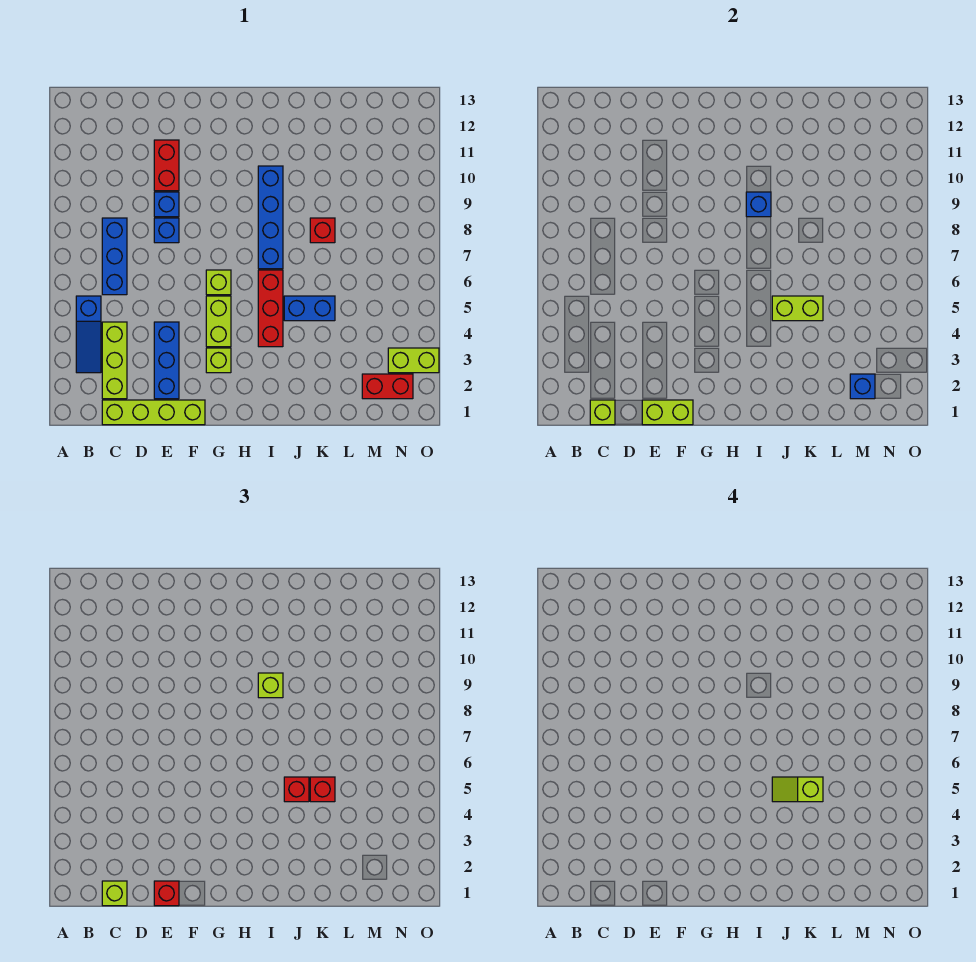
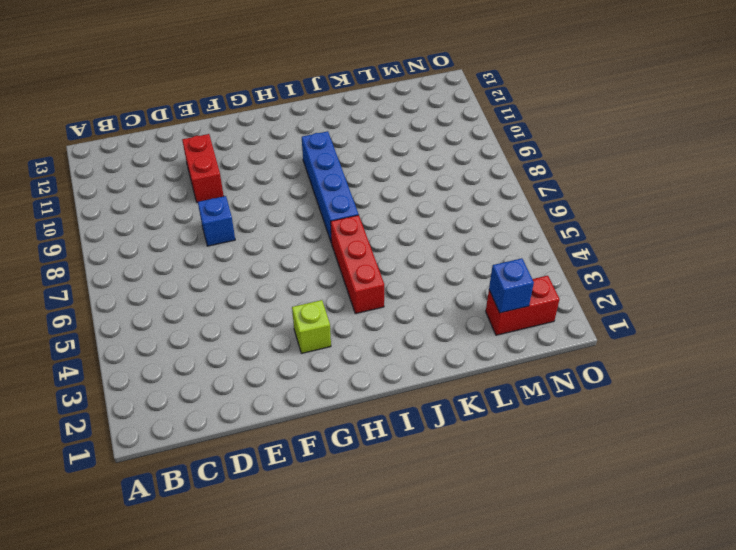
none -> blue slope B3:B5 level 1 top 5
none -> lime brick C1:F1 level 1
none -> lime brick C2:C4 level 1

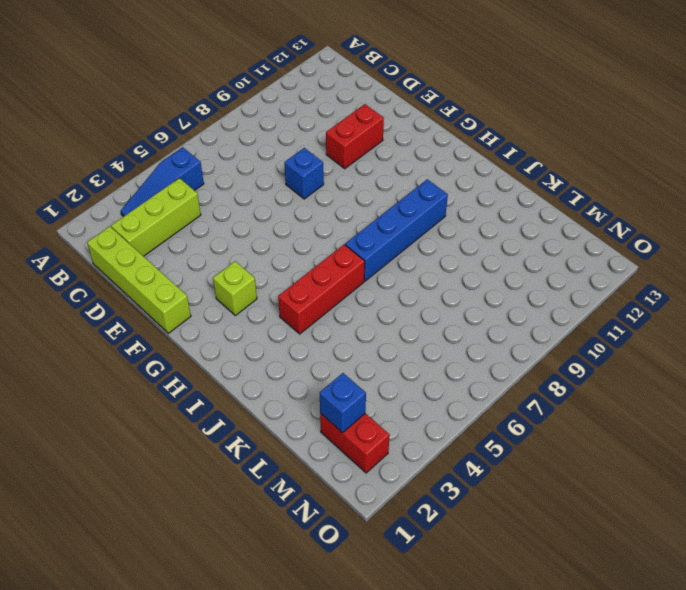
none -> blue brick C6:C8 level 1
none -> blue brick E2:E4 level 1
none -> blue brick E9 level 1

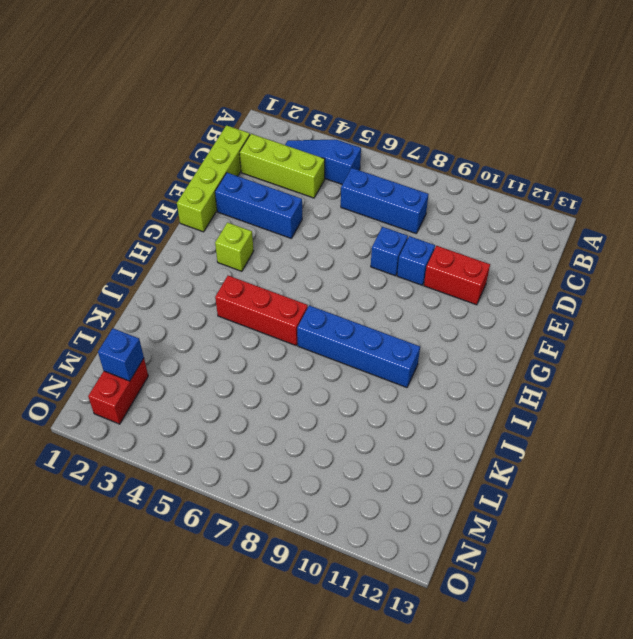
none -> lime brick G4:G5 level 1
none -> lime brick G6 level 1
none -> blue brick J5:K5 level 1

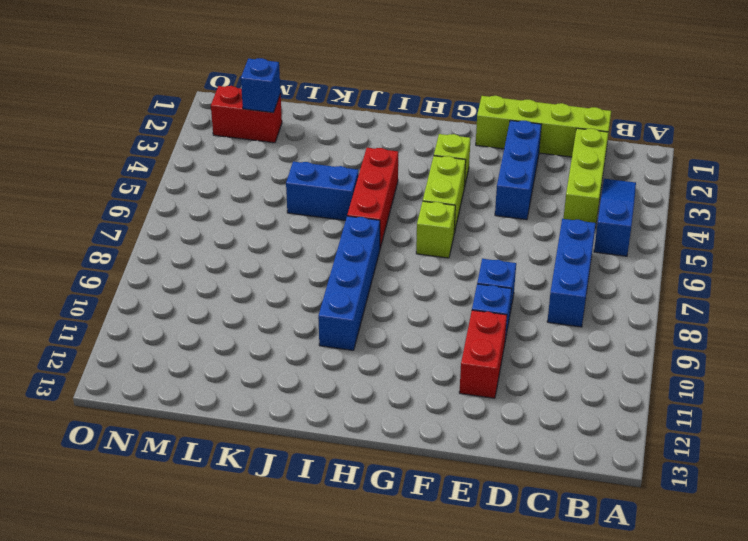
none -> red brick K8 level 1
none -> lime brick N3:O3 level 1
none -> lime brick C1 level 2

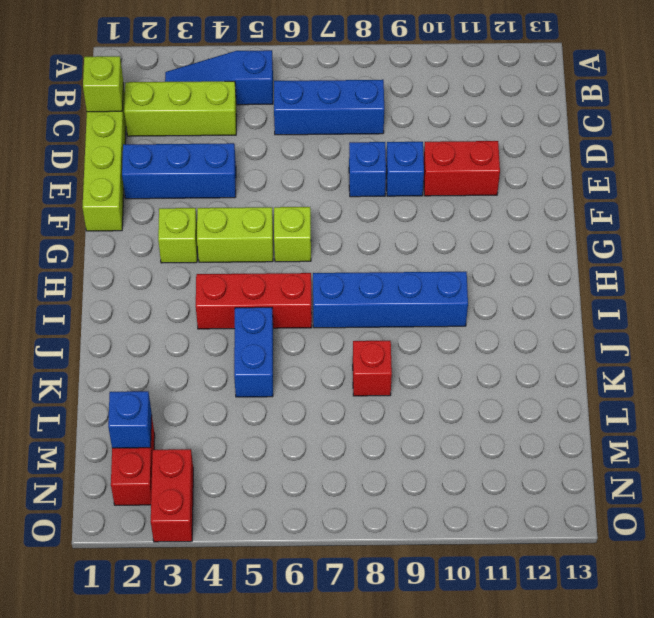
red brick N3:O3 level 1 -> lime brick N3:O3 level 1
none -> lime brick E1:F1 level 2
none -> blue brick I9 level 2
none -> lime brick J5:K5 level 2

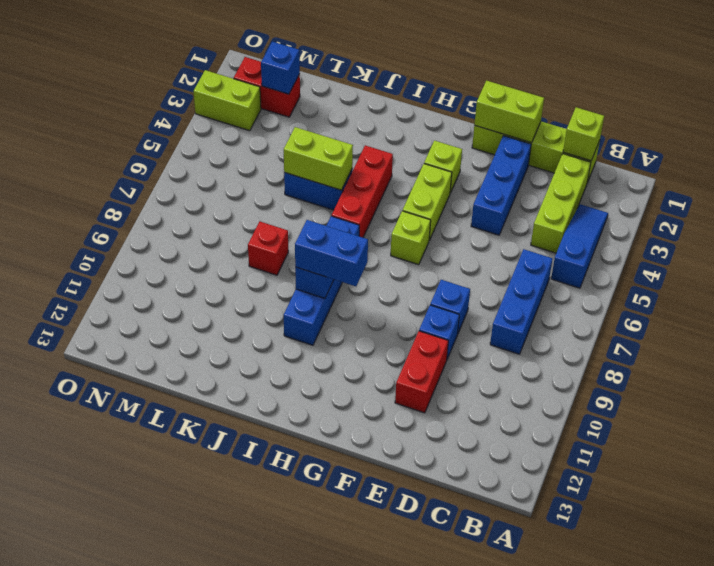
blue brick H9:I9 level 3 -> lime brick I9 level 3
none -> lime brick C1 level 3
none -> red brick E1 level 3
none -> red brick J5 level 3

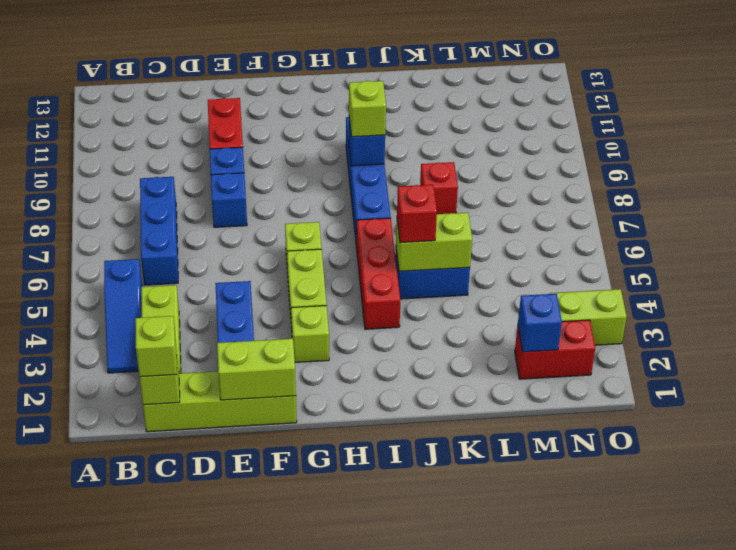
none -> red brick E1 level 3
none -> red brick K5 level 3
none -> lime slope J5:K5 level 4 top K

